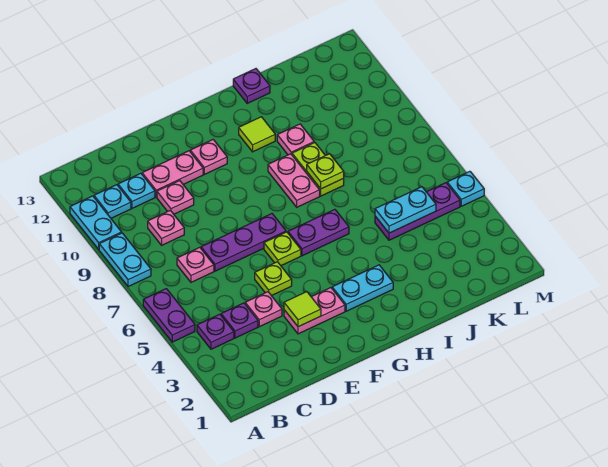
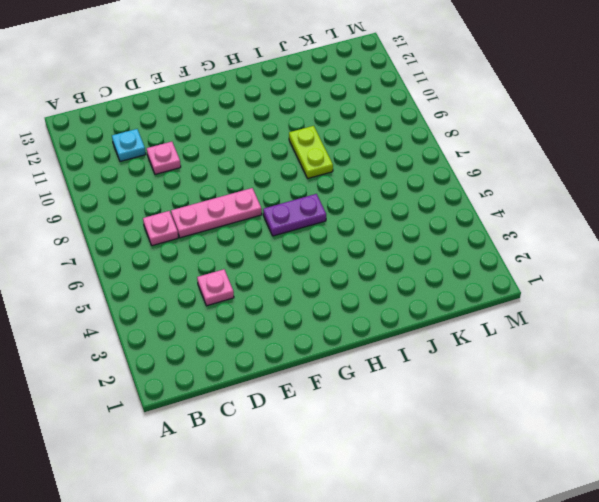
pink plate D7:F7 level 1 -> purple plate D7:F7 level 1
none -> purple plate A5:A6 level 1
none -> cyan plate A8:A9 level 1
none -> cyan plate A10:A11 level 1

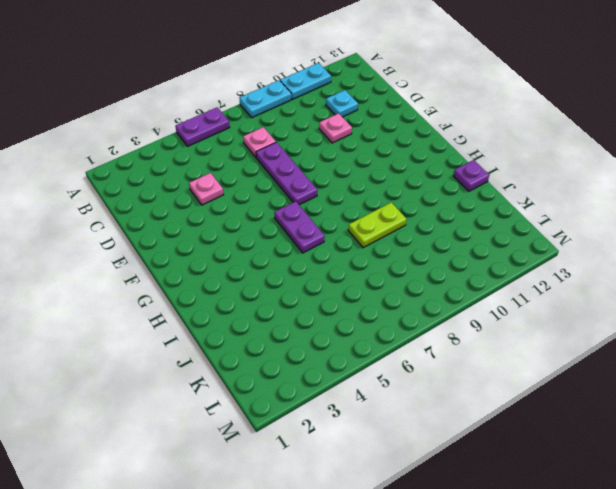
none -> purple plate B4 level 1
none -> cyan plate B11 level 1
none -> purple plate C4 level 1

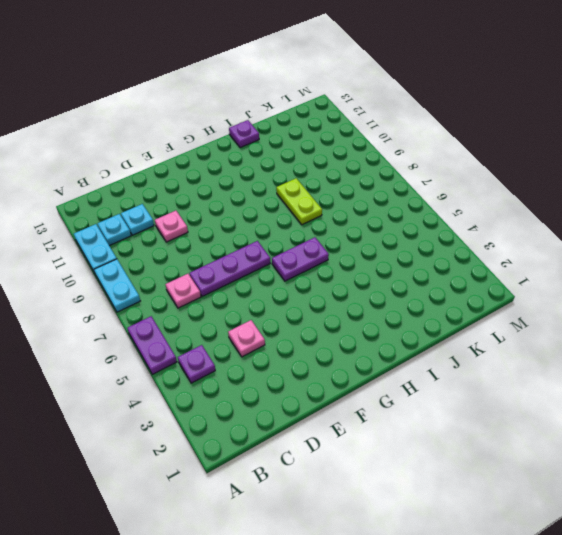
none -> purple plate C4 level 1
none -> pink plate C9 level 1
none -> pink plate D11:E11 level 1

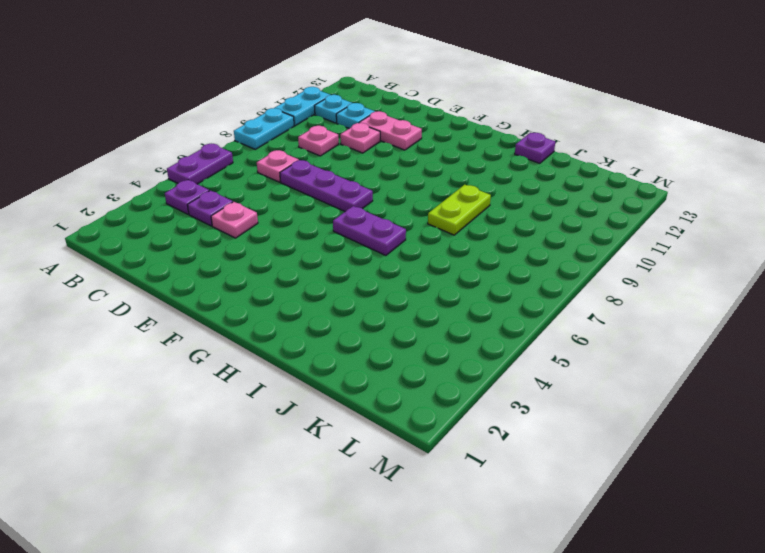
none -> pink plate E3:F3 level 1
none -> lime plate E5 level 1
none -> lime plate F6 level 1

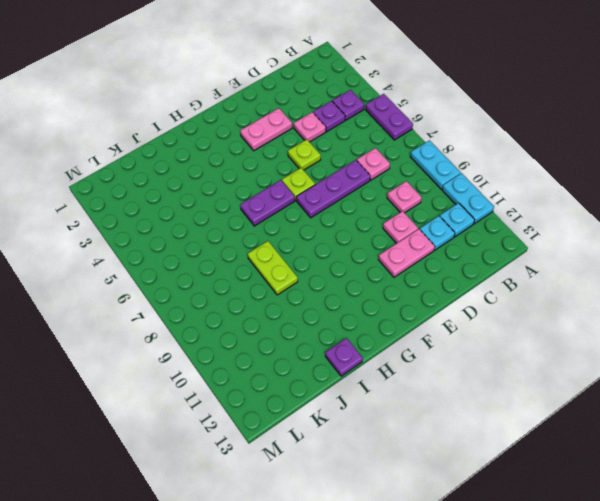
none -> pink plate F11 level 1
none -> cyan plate G3:H3 level 1
none -> pink plate H8:H9 level 1

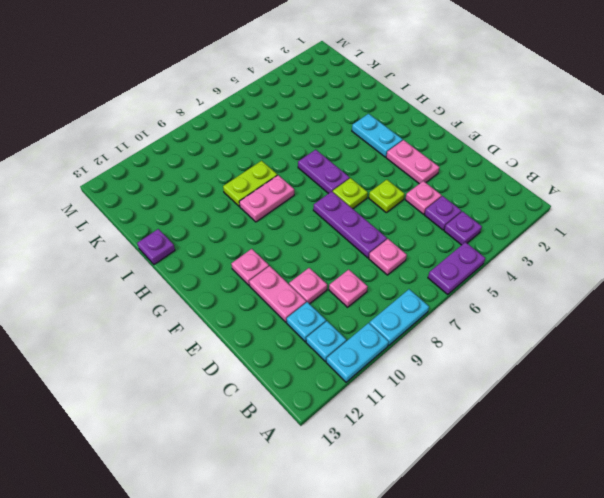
none -> lime tile H11 level 1
none -> pink plate I10 level 1
none -> purple plate J5:L5 level 1

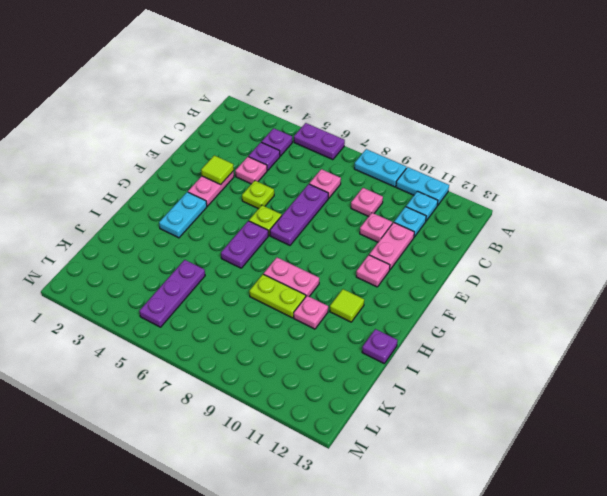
none -> cyan plate M5 level 1
none -> lime plate I8 level 2
none -> cyan plate J5:K5 level 2

